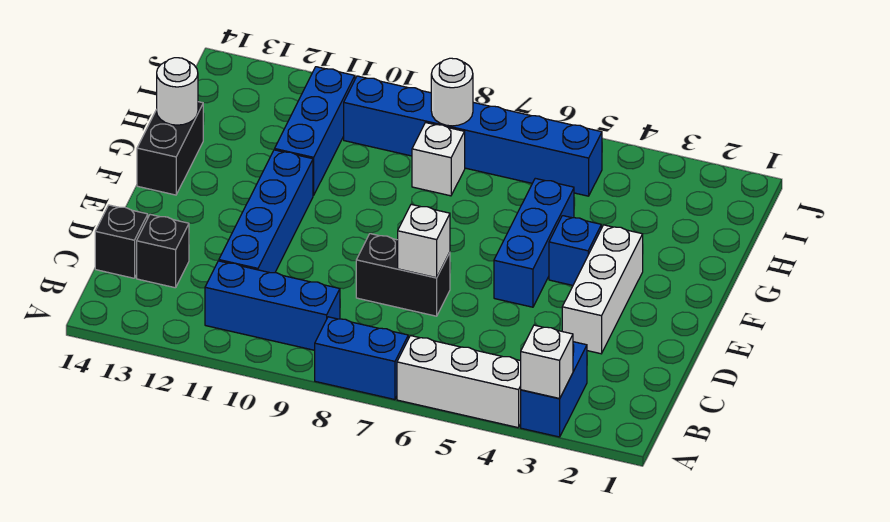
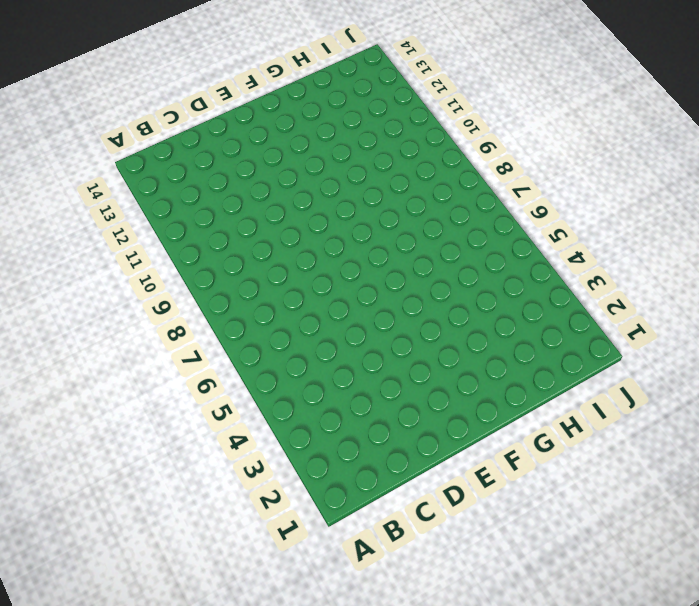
none -> blue brick A3:B3 level 1
none -> white brick A4:A6 level 1
none -> blue brick A7:A8 level 1

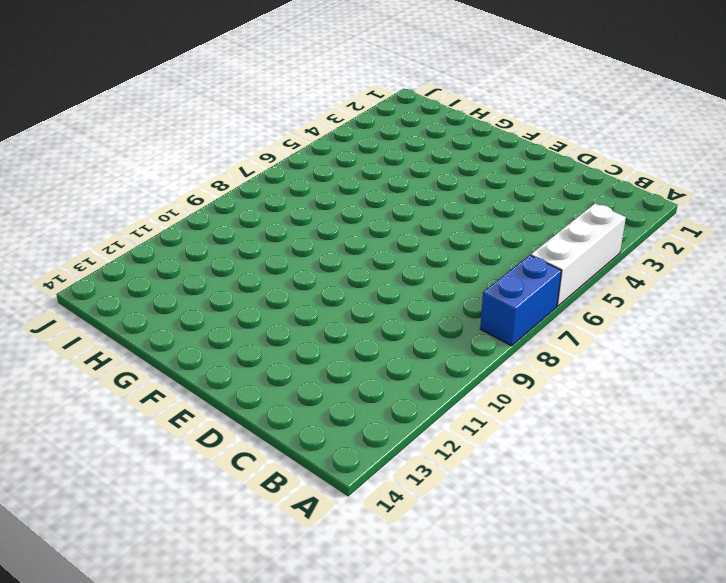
none -> blue brick A3:B3 level 1
none -> blue brick B9:B11 level 1
none -> blue brick C11:F11 level 1

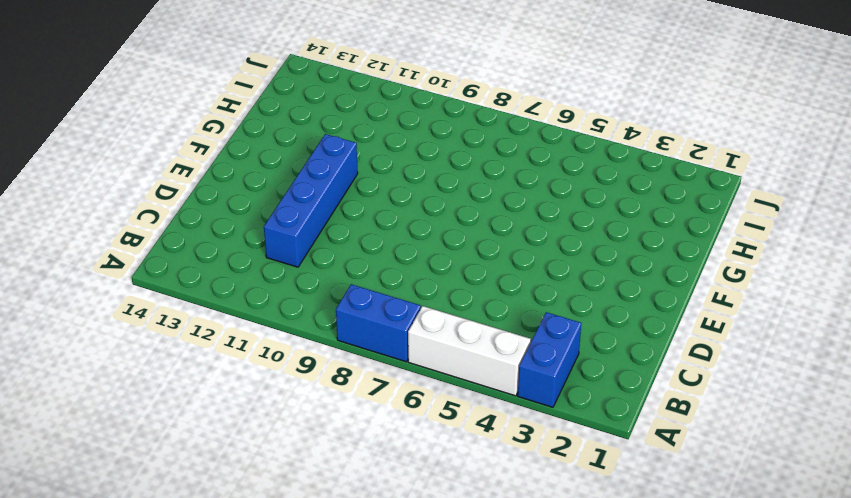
none -> blue brick B9:B11 level 1
none -> black brick C13 level 1
none -> black brick C14 level 1

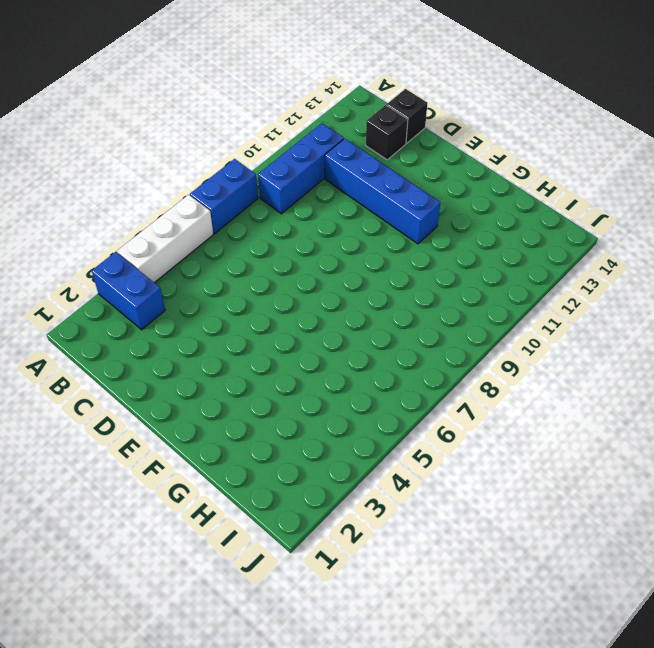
none -> white brick D3:F3 level 1
none -> black brick D7:D8 level 1
none -> blue brick E5:G5 level 1

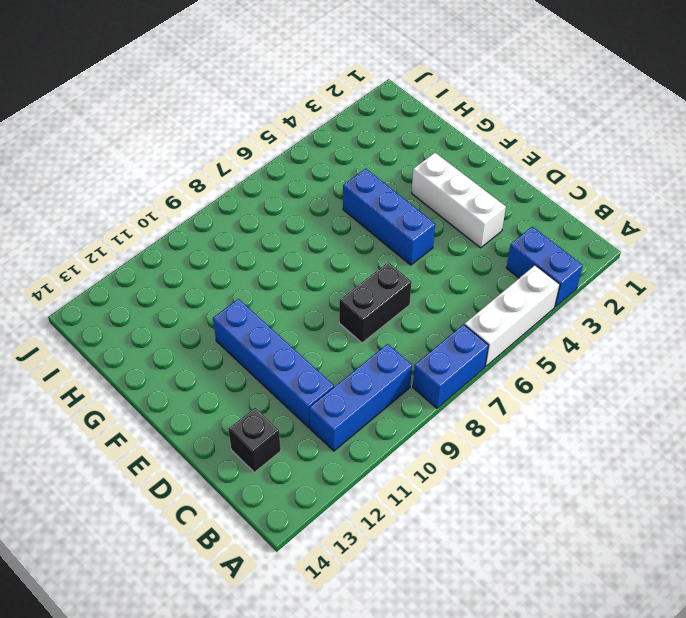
none -> black brick C14 level 1
none -> blue brick F4 level 1
none -> black brick F14:G14 level 1

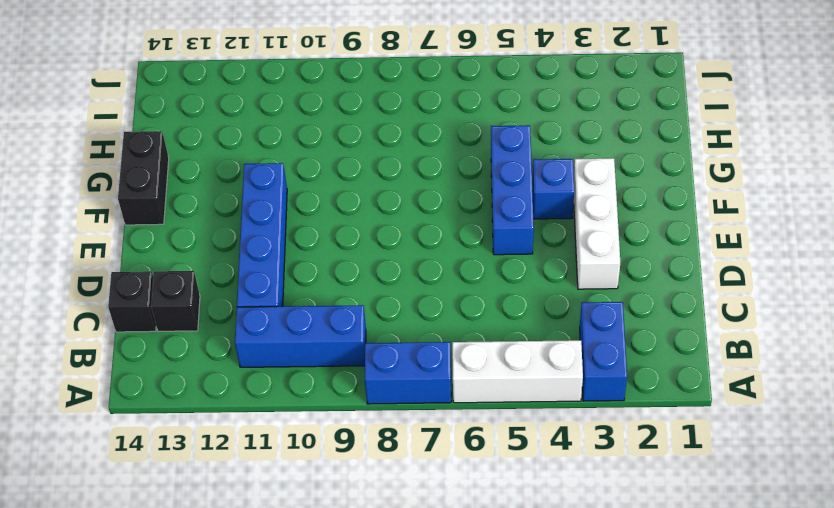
none -> black brick D7:D8 level 1
none -> blue brick G11:I11 level 1
none -> white brick H8 level 1

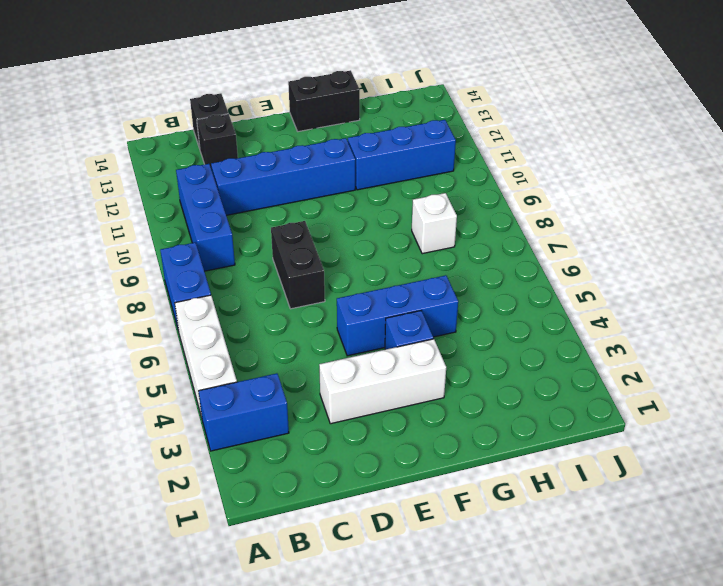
none -> blue brick I5:I10 level 1
none -> white brick A3 level 2
none -> white brick D7 level 2

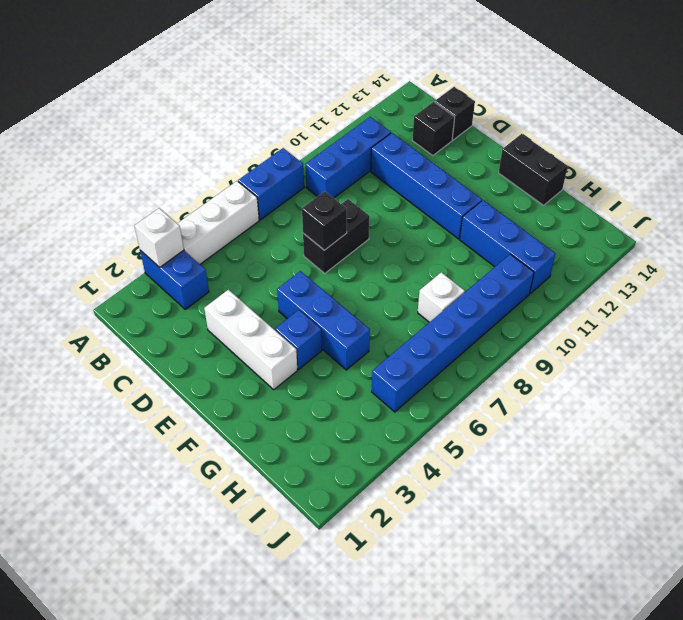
black brick D7 level 2 -> white brick D7 level 2
none -> white round brick G14 level 2
none -> white round brick I8 level 2

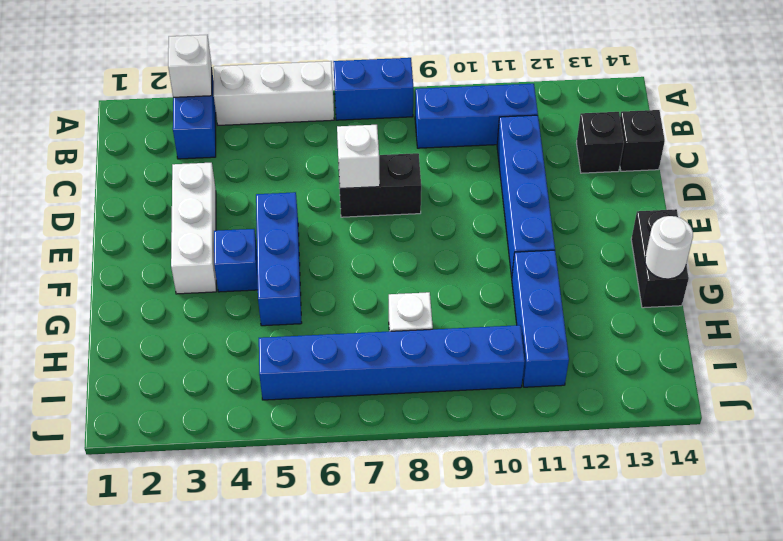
none -> white round brick I8 level 2

